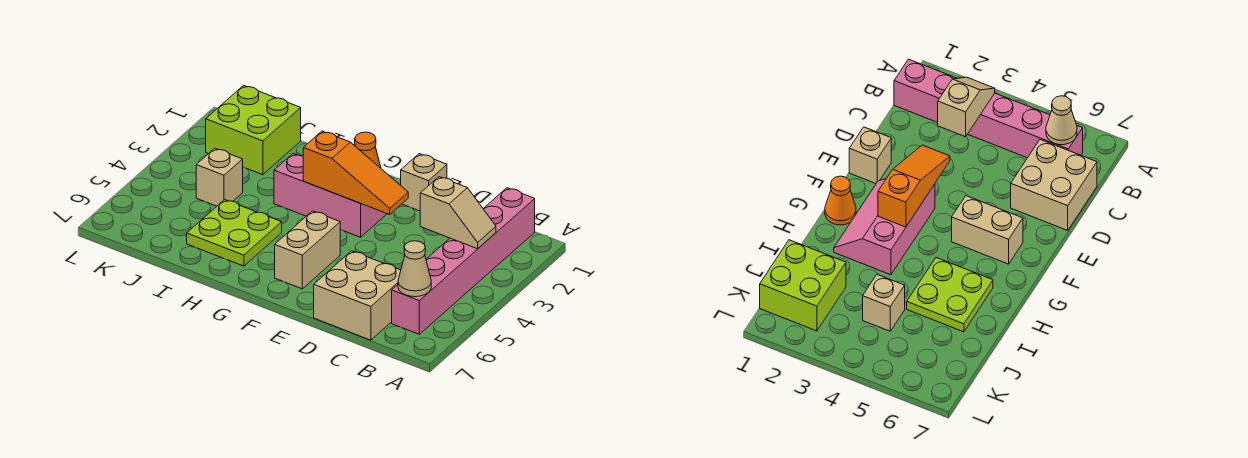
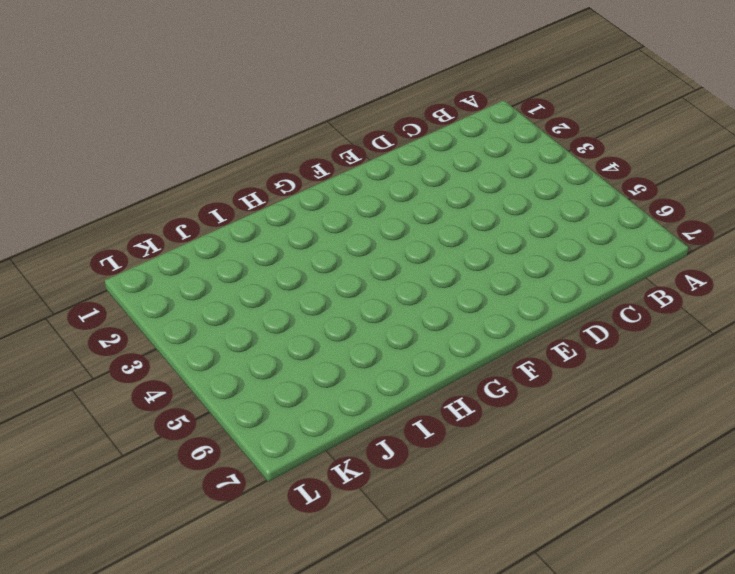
none -> pink brick B1:B6 level 1
none -> tan brick C6:D7 level 1
none -> tan brick E1 level 1

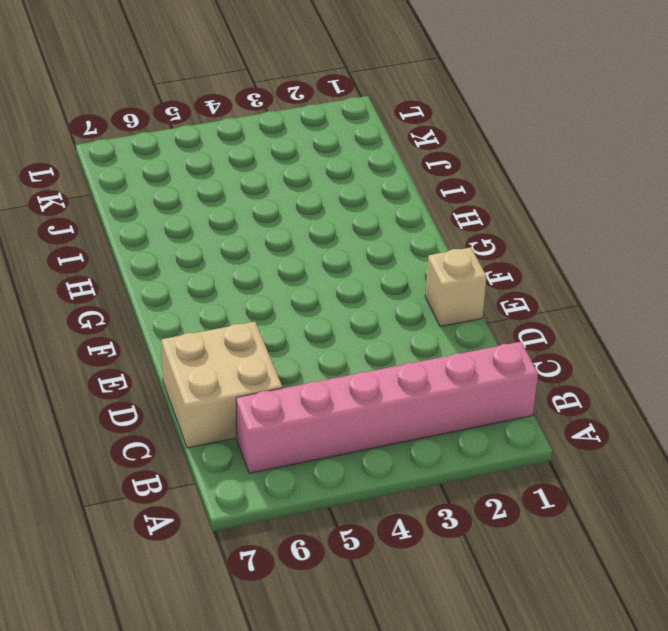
none -> pink slope F2:H3 level 1 top 3
none -> tan brick F5:F6 level 1
none -> orange cone G1 level 1

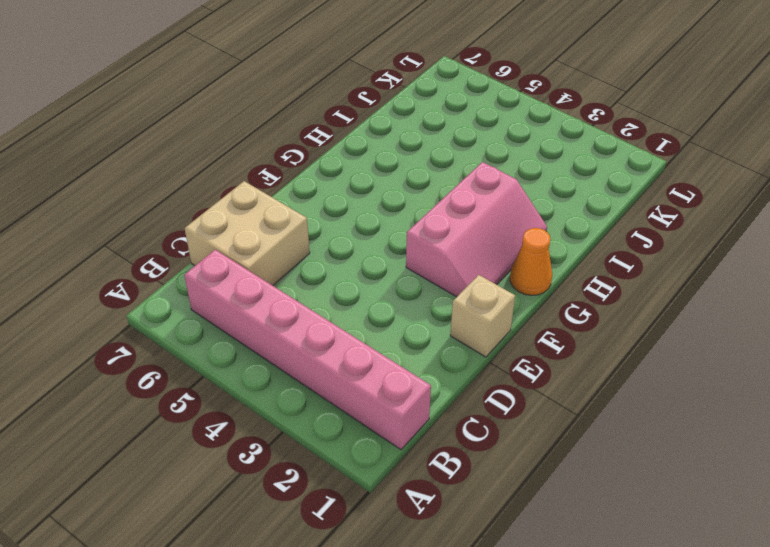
none -> tan brick F5:F6 level 1
none -> lime plate H5:I6 level 1
none -> lime brick J1:K2 level 1

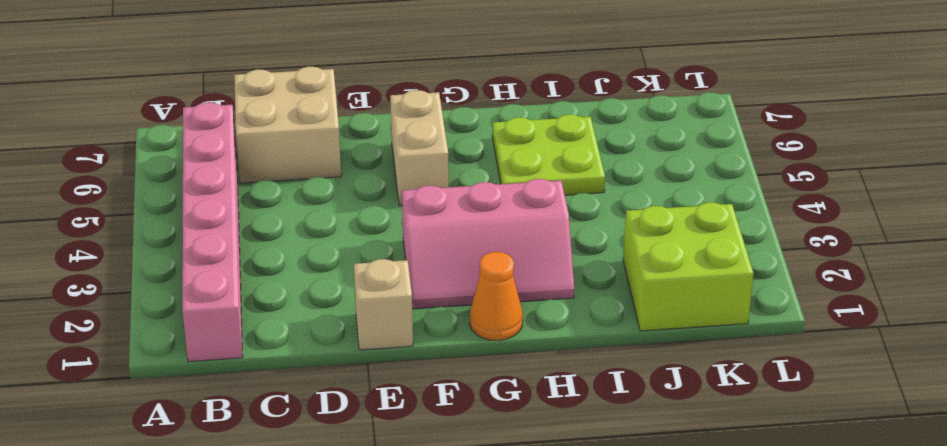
none -> tan brick J4 level 1
none -> tan slope B3:C3 level 2 top C
none -> tan cone B6 level 2

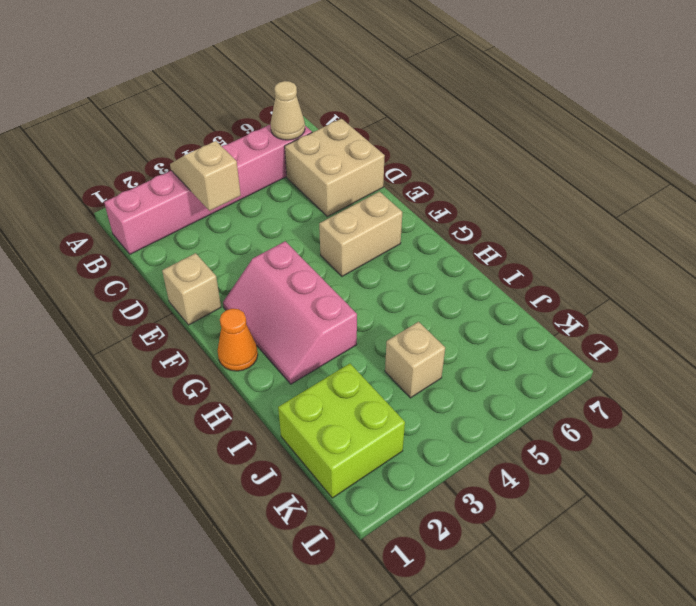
none -> lime plate H5:I6 level 1
none -> orange slope E3:G3 level 2 top G

